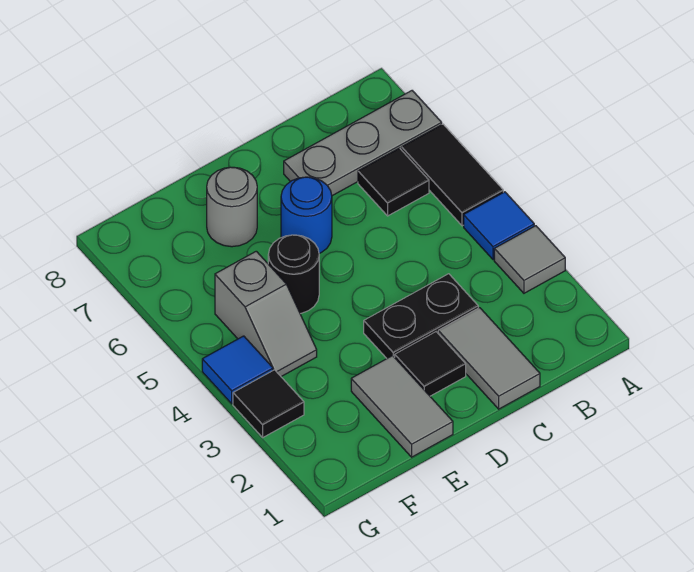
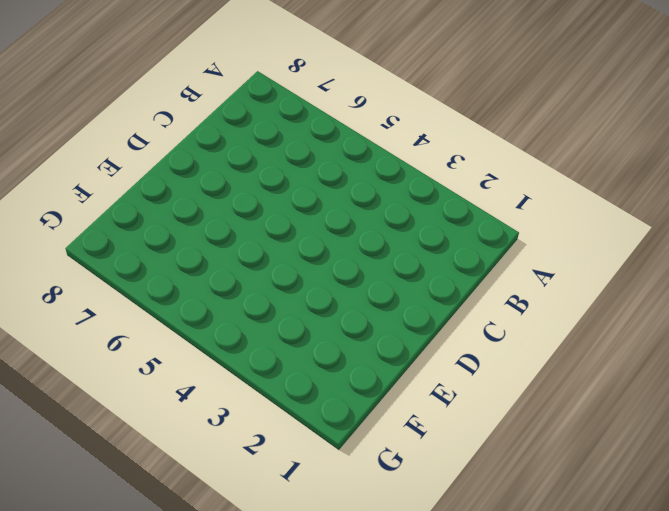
none -> grey tile A3 level 1
none -> blue tile A4 level 1
none -> black tile A5:A6 level 1

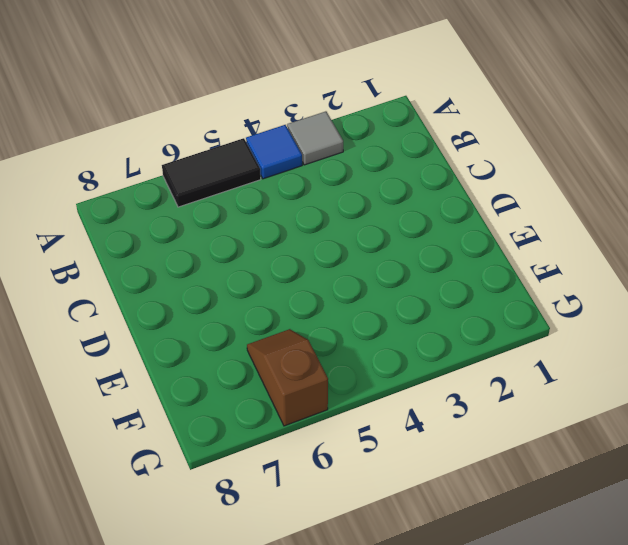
brown slope F6:G6 level 1 top G -> none
none -> grey plate A7:C7 level 1
none -> black tile B6 level 1
none -> grey tile C1:C2 level 1

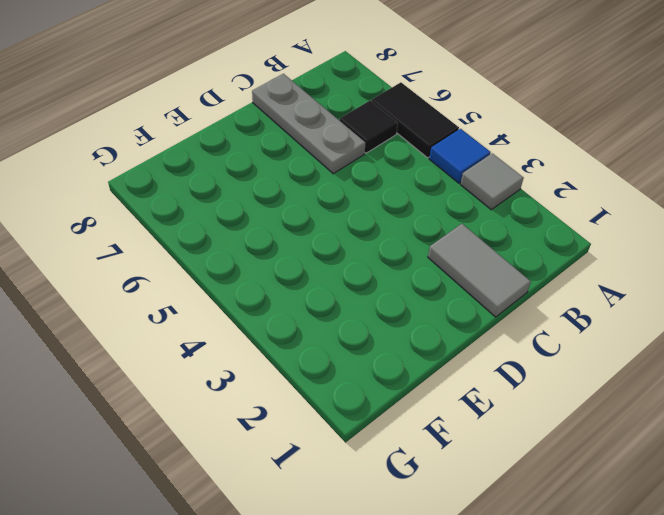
grey plate C6:C8 level 1 -> grey plate A7:C7 level 1
none -> black plate C3:D3 level 1
none -> black tile D2 level 1
none -> blue round brick D6 level 1

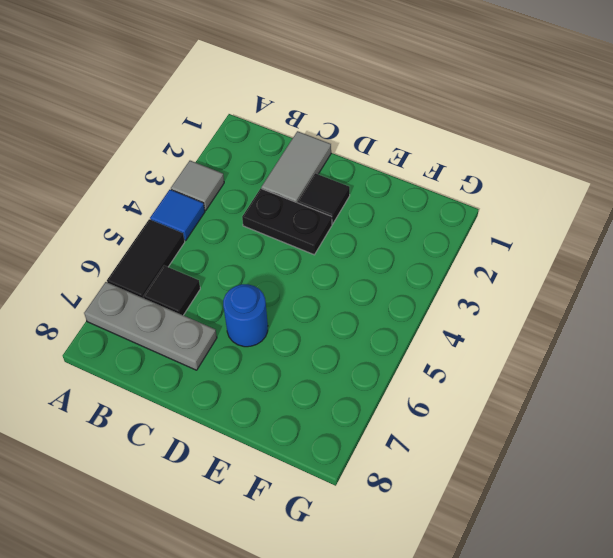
none -> grey tile E1:E2 level 1
none -> black round brick E5 level 1
none -> grey round brick E7 level 1

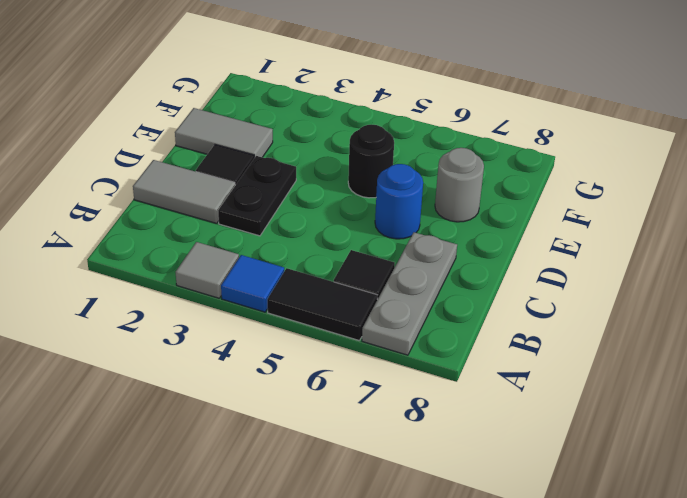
none -> grey slope F4:F5 level 1 top 5
none -> black tile G3 level 1
none -> blue tile G4 level 1

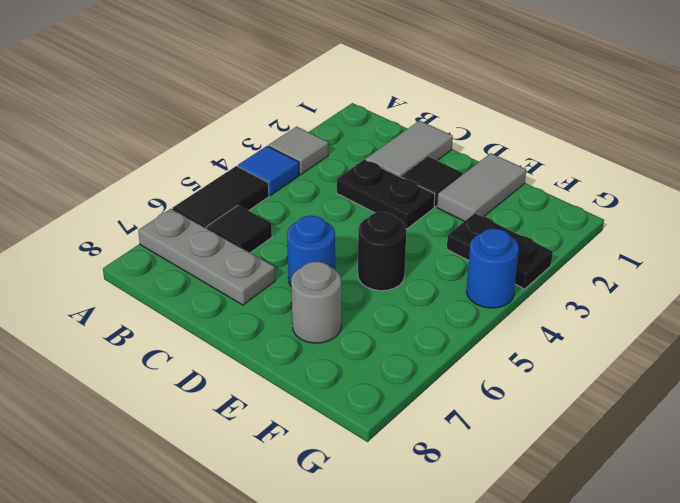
black plate F3:G3 level 1 -> black tile G3 level 1
blue round brick G4 level 1 -> blue tile G4 level 1
none -> grey slope F4:F5 level 1 top 5

